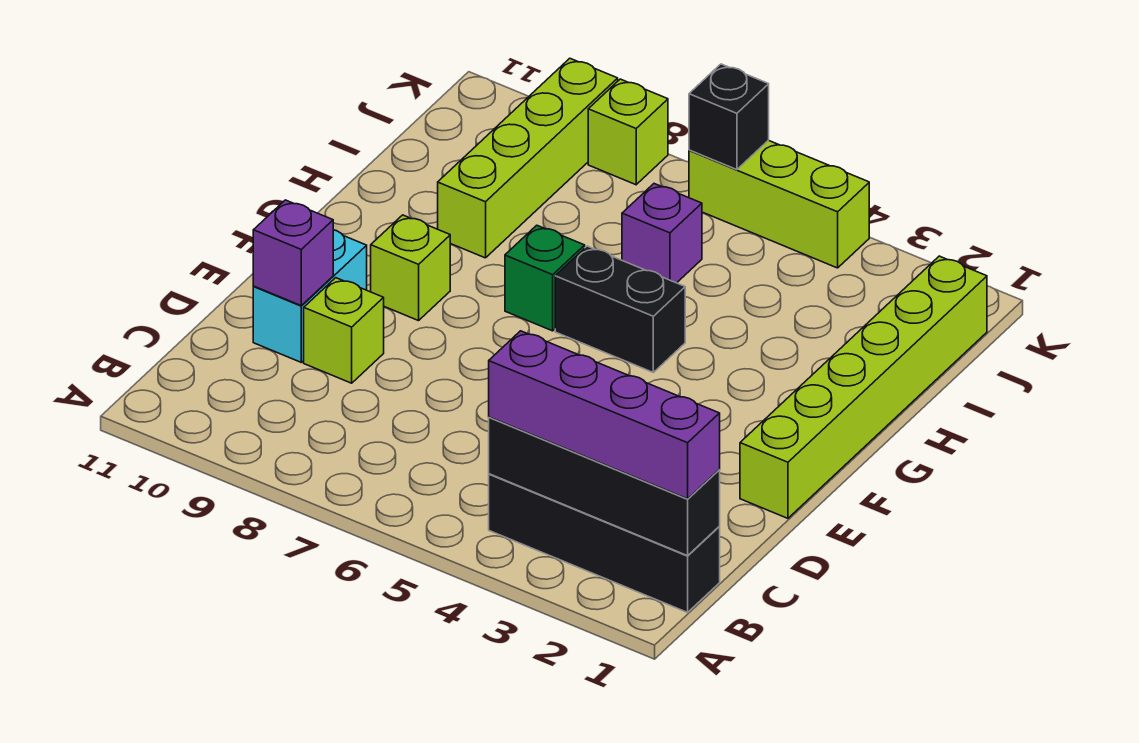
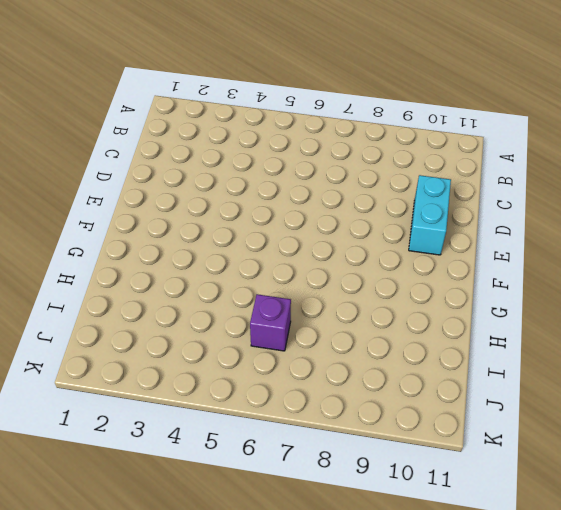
none -> black brick B1:B4 level 1
none -> lime brick D9 level 1
none -> lime brick E1:J1 level 1

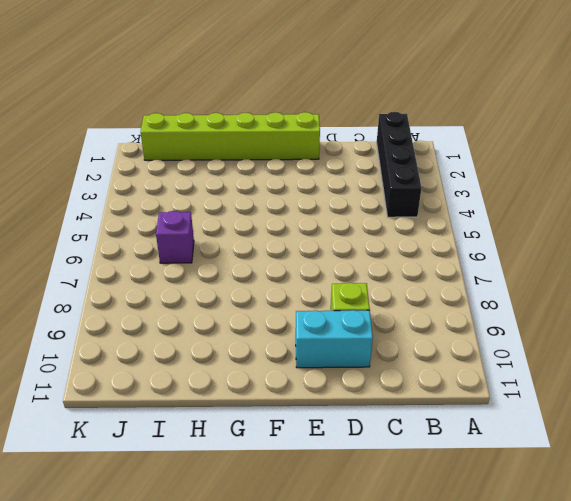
none -> lime brick F9 level 1
none -> black brick G5:G6 level 1
none -> green brick G7 level 1

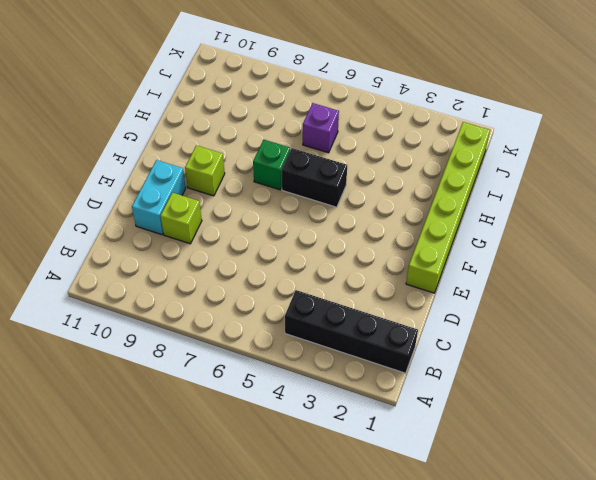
none -> lime brick H9:K9 level 1
none -> lime brick K4:K6 level 1
none -> lime brick K8 level 1

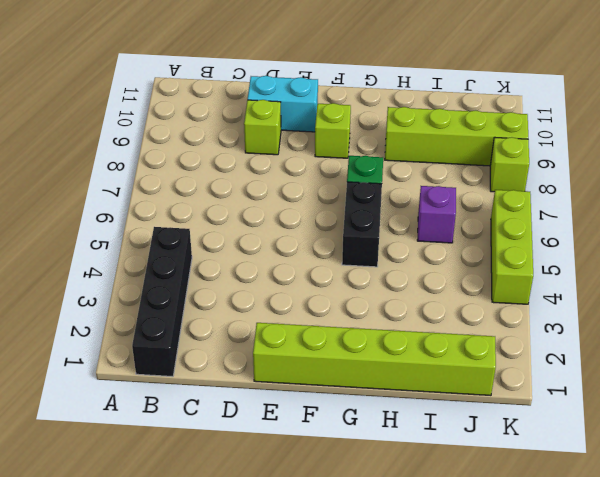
none -> black brick B1:B4 level 2
none -> purple brick D10 level 2
none -> black brick K6 level 2

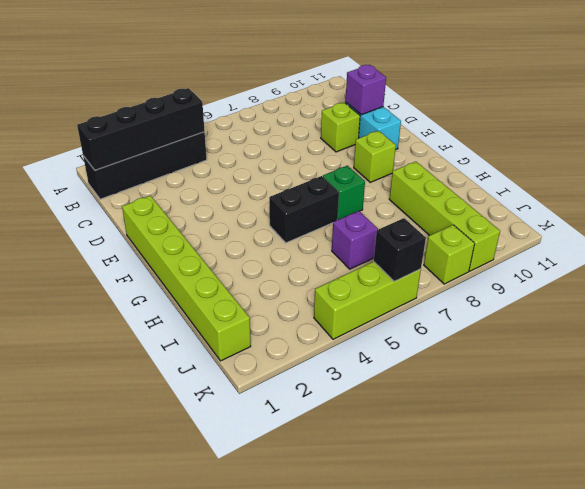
none -> purple brick B1:B4 level 3

